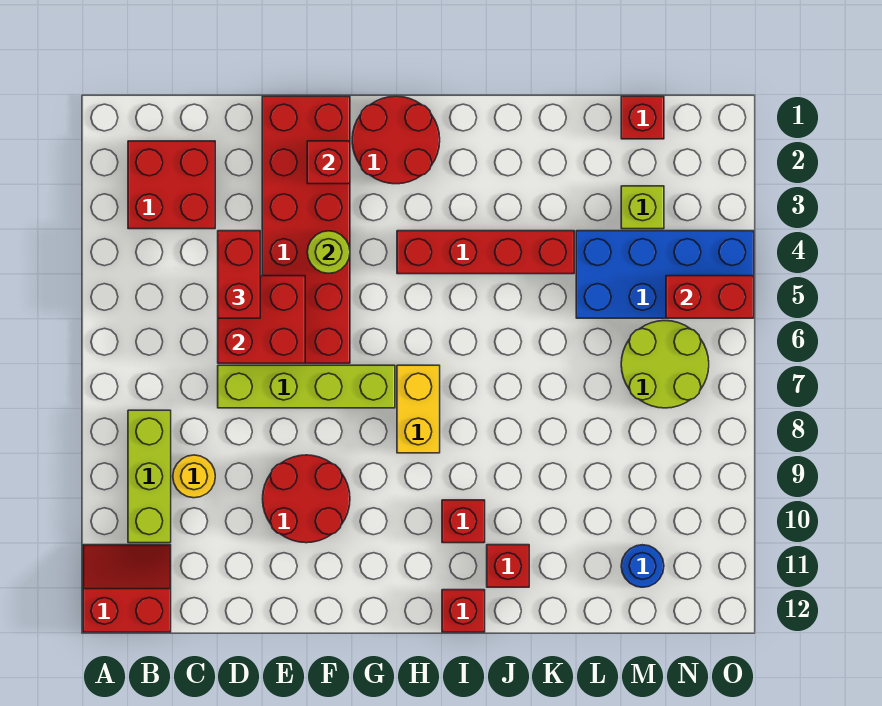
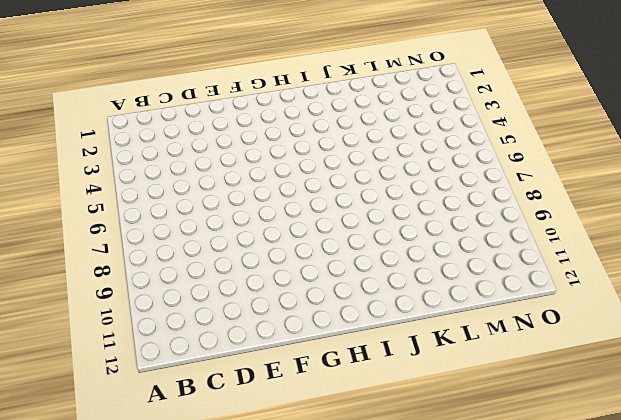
none -> red slope A11:B12 level 1 top 12
none -> red brick B2:C3 level 1
none -> lime brick B8:B10 level 1

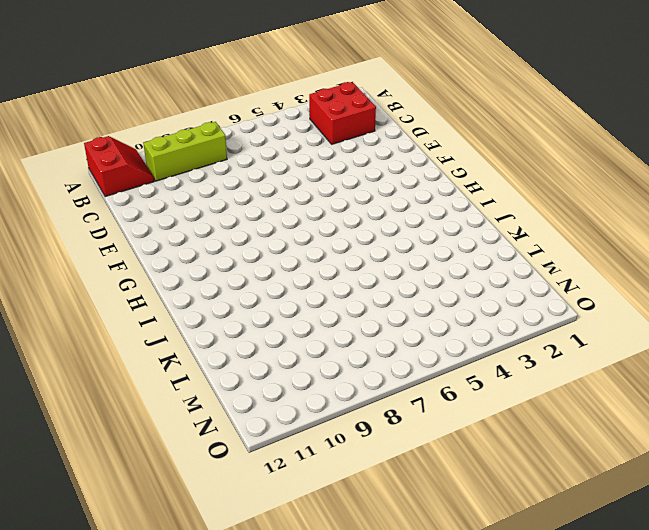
none -> yellow round brick C9 level 1
none -> lime brick D7:G7 level 1
none -> red brick E1:F6 level 1

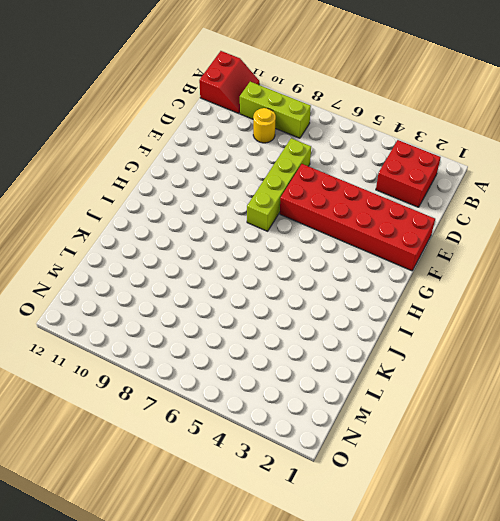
none -> red round brick E9:F10 level 1
none -> red round brick G1:H2 level 1
none -> red brick H4:K4 level 1

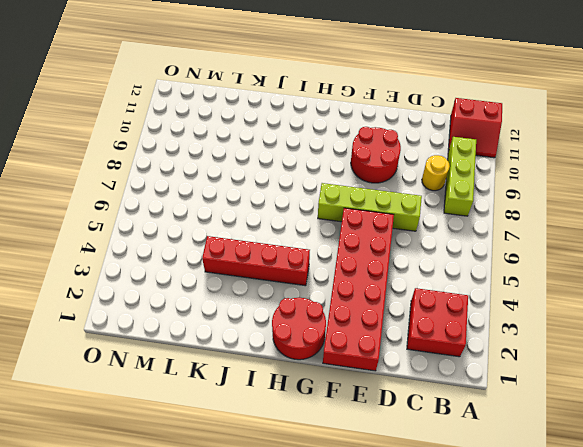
none -> yellow brick H7:H8 level 1
none -> red brick I10 level 1
none -> red brick I12 level 1

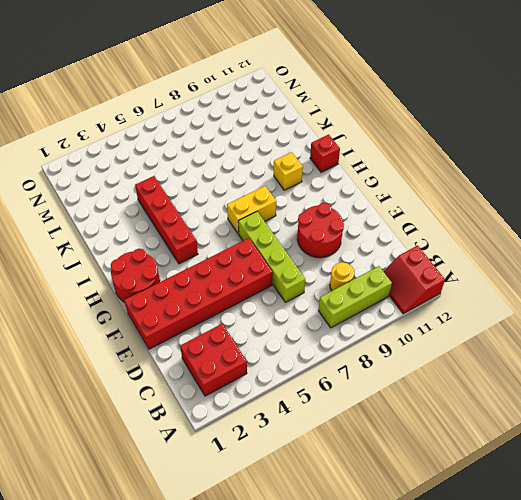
yellow brick I10 level 1 -> red brick I10 level 1
none -> red brick J11 level 1
none -> blue brick L4:O5 level 1
none -> red brick M1 level 1

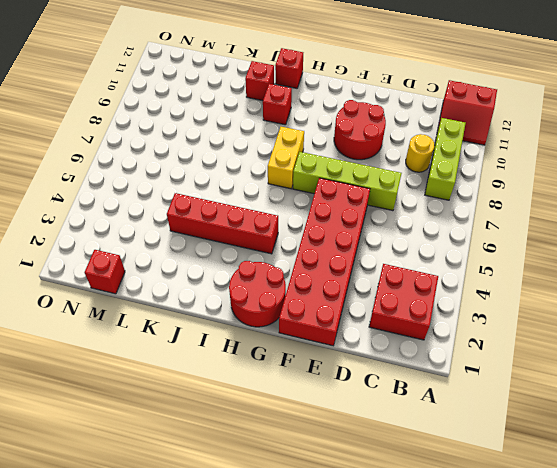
none -> blue brick L4:O5 level 1
none -> lime brick M3 level 1
none -> lime round brick M6:N7 level 1

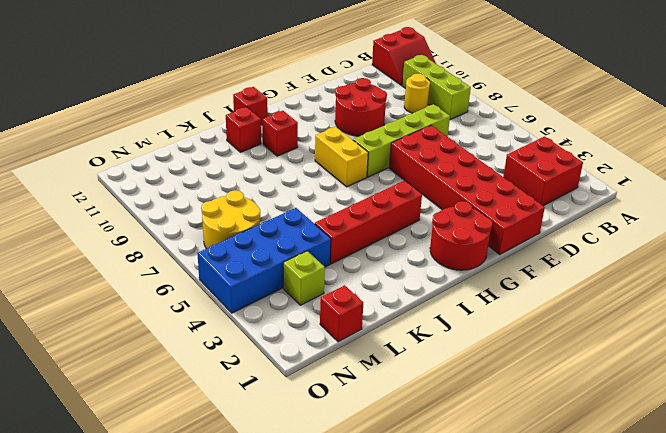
yellow round brick M6:N7 level 1 -> lime round brick M6:N7 level 1
none -> blue round brick M11 level 1
none -> red brick D5:E6 level 2
none -> red brick F2 level 2

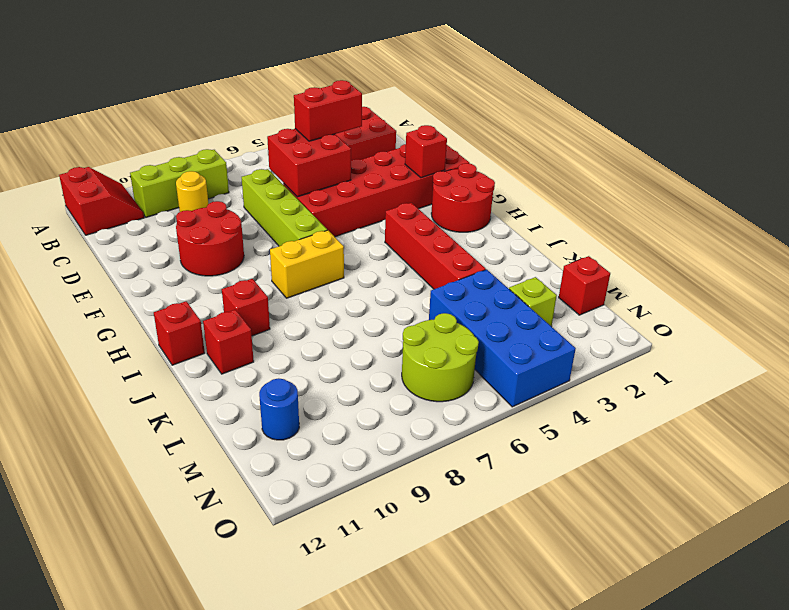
none -> lime round brick F4 level 2
none -> red brick N5:O5 level 2

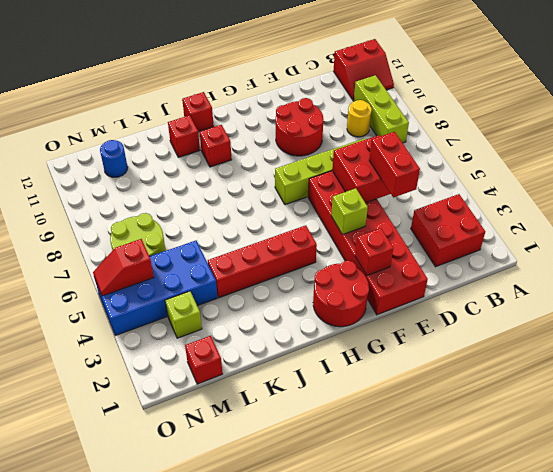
lime brick F4 level 2 -> lime round brick F4 level 2
red slope N5:O5 level 2 top N -> red brick N5:O5 level 2
none -> yellow brick H7:H8 level 1

